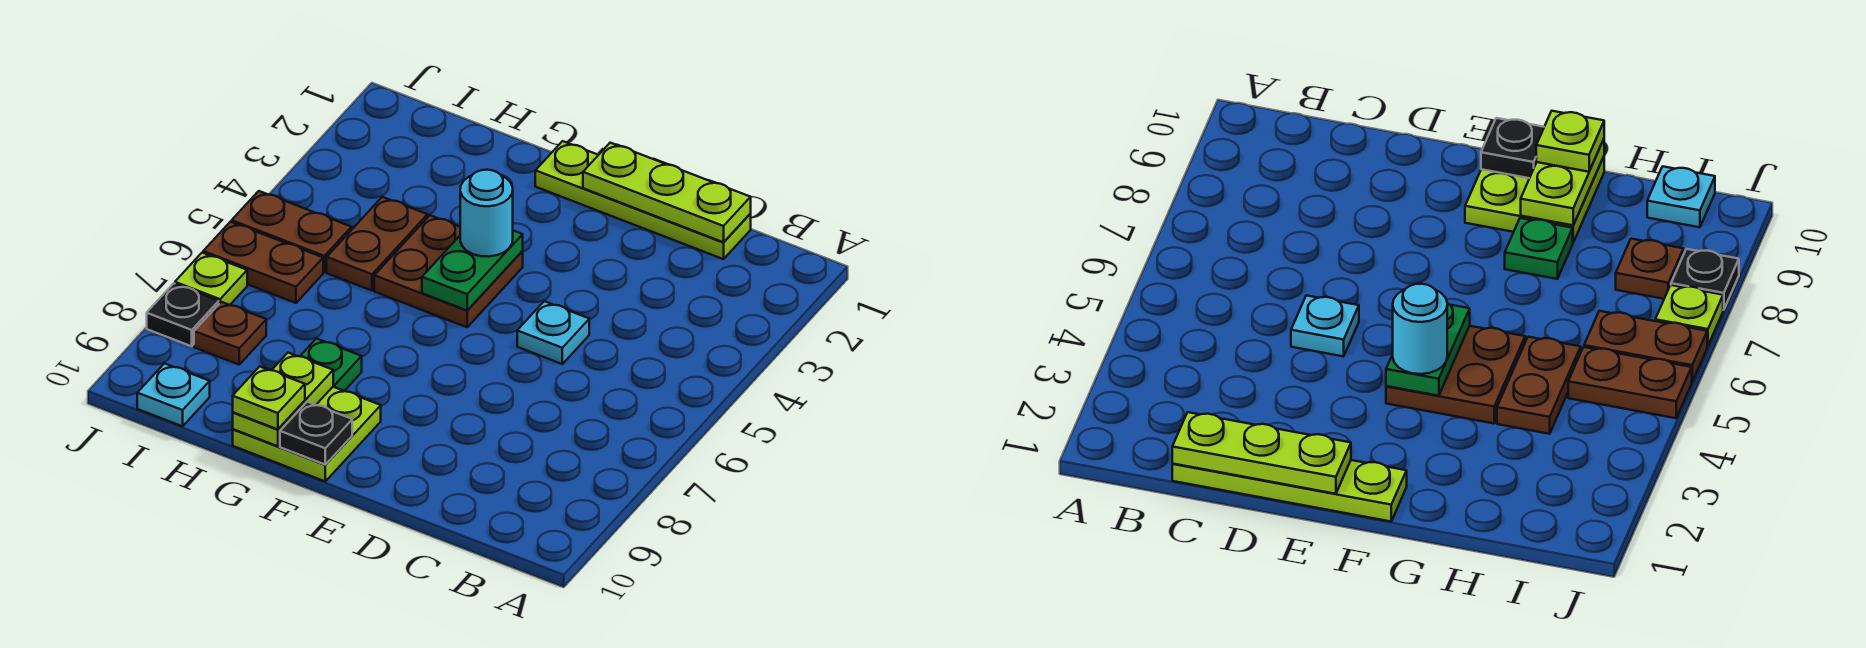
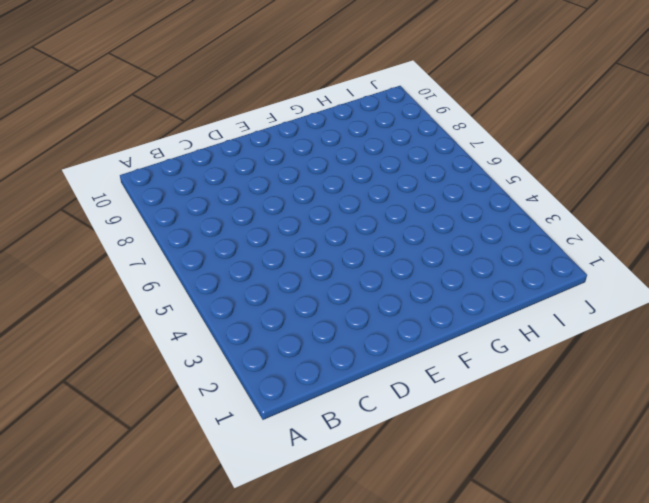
none -> lime plate C1:F1 level 1
none -> cyan plate D5 level 1
none -> brown plate F4:G5 level 1

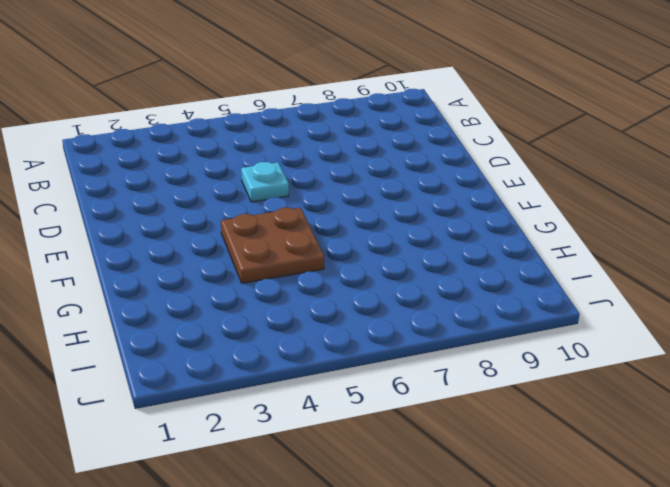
none -> lime plate C1:F1 level 1
none -> lime plate F9:G10 level 1
none -> green plate G8 level 1

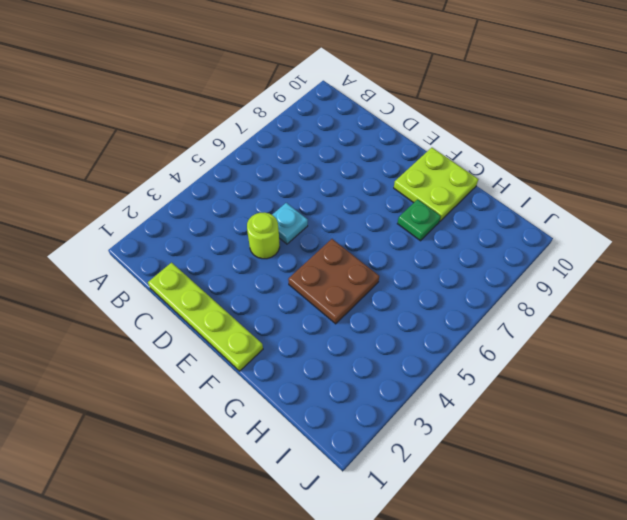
lime round brick D4 level 1 -> none
none -> brown plate H4:H5 level 1
none -> brown plate I5:J5 level 1
none -> brown plate I6:J6 level 1

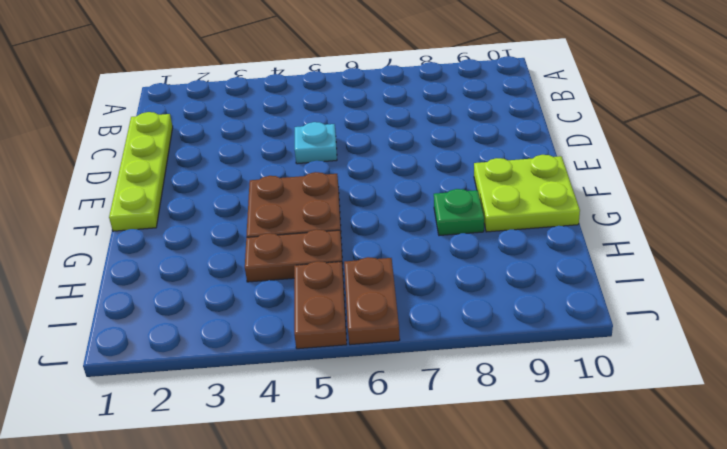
none -> brown plate I8 level 1
none -> cyan plate I10 level 1
none -> lime plate J7 level 1

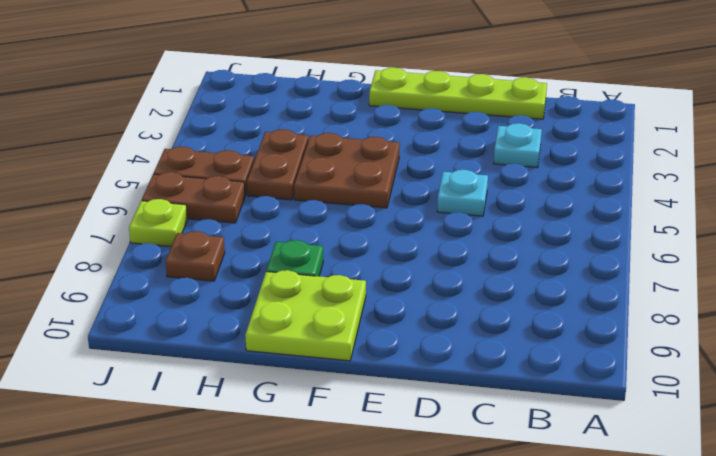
cyan plate C3 level 1 -> cyan plate I10 level 1
none -> black plate J8 level 1
none -> lime plate C1:E1 level 2
none -> green plate F4:F5 level 2

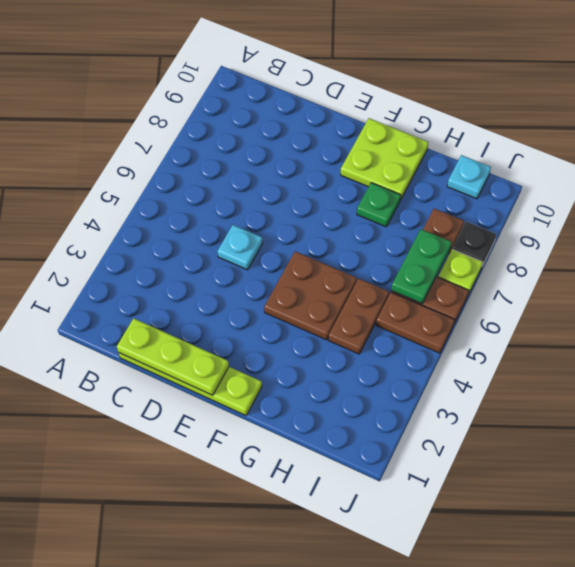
green plate I6:I7 level 2 -> green plate F4:F5 level 2
none -> black plate F10 level 2
none -> lime plate G9:G10 level 2
none -> cyan round brick F4 level 3

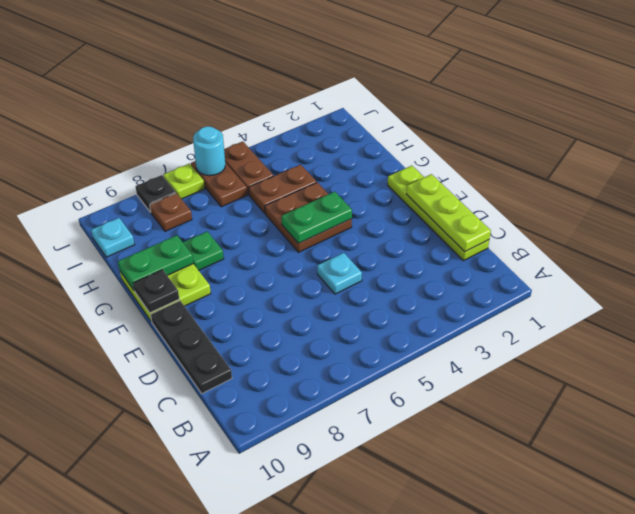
black plate C10:E10 level 1 -> none
green plate G9:G10 level 2 -> lime plate G9:G10 level 2
cyan round brick J6 level 2 -> cyan round brick F4 level 3
none -> lime plate G10 level 3

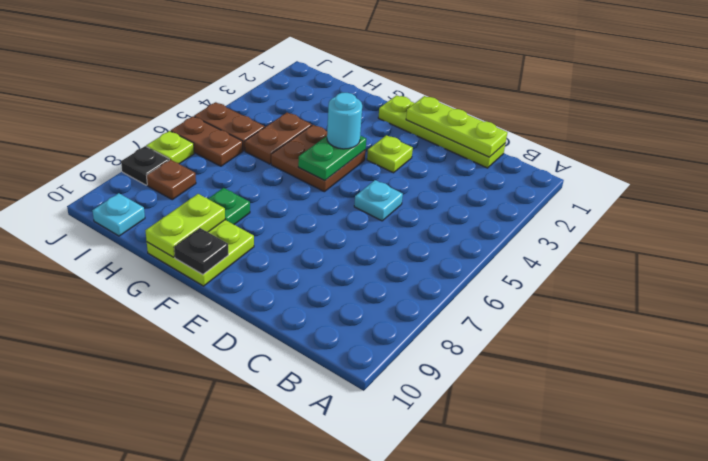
lime plate E3 level 1 -> lime plate G10 level 3

